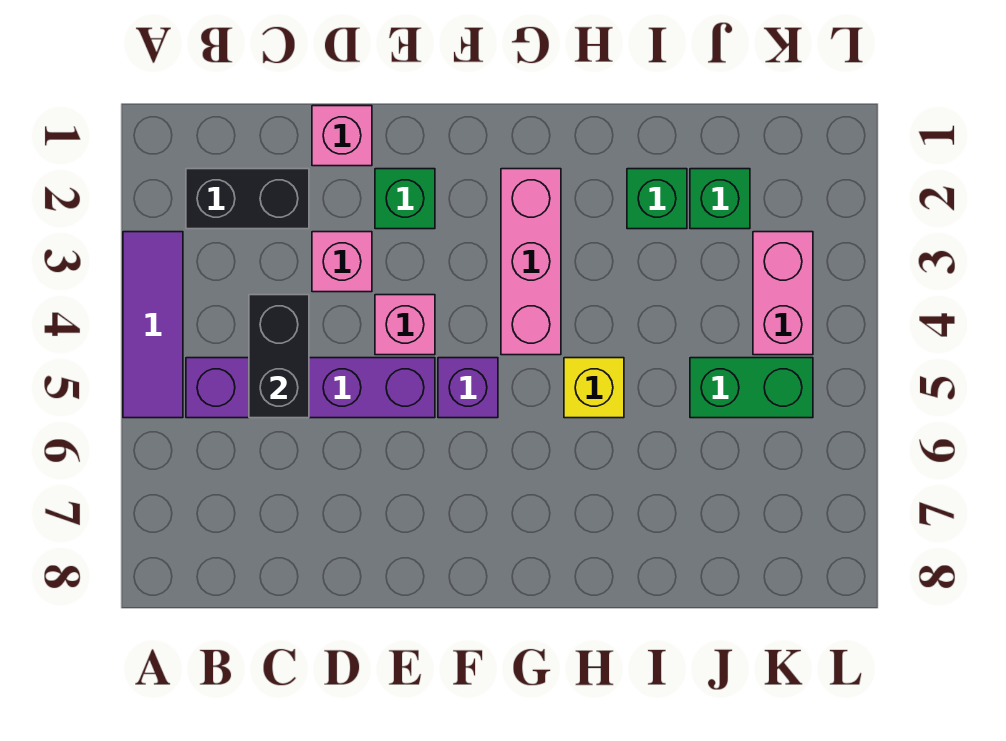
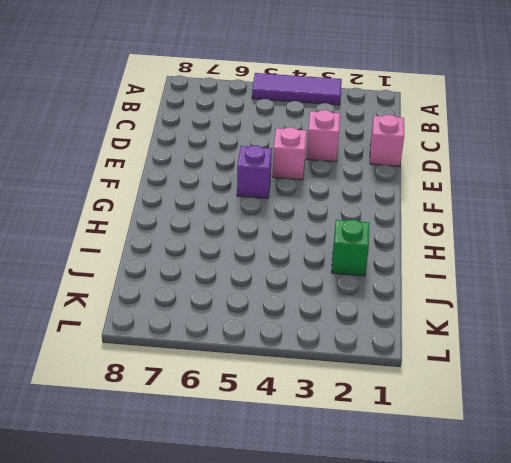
none -> black brick B2:C2 level 1
none -> purple brick B5:E5 level 1
none -> green brick E2 level 1

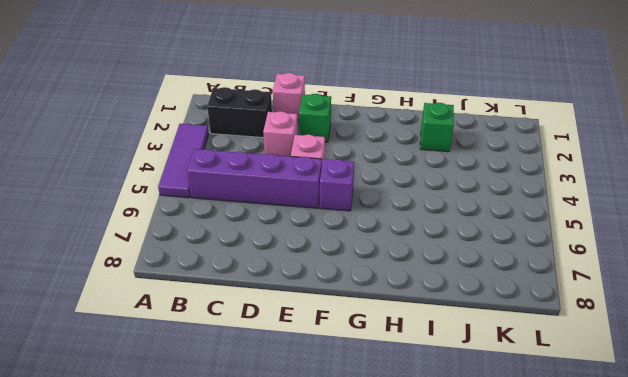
none -> pink brick G2:G4 level 1
none -> yellow brick H5 level 1
none -> green brick J2 level 1

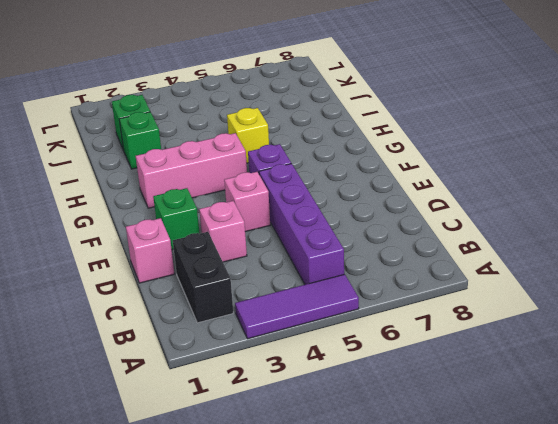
none -> green brick J5:K5 level 1
none -> pink brick K3:K4 level 1
none -> black brick C4:C5 level 2

